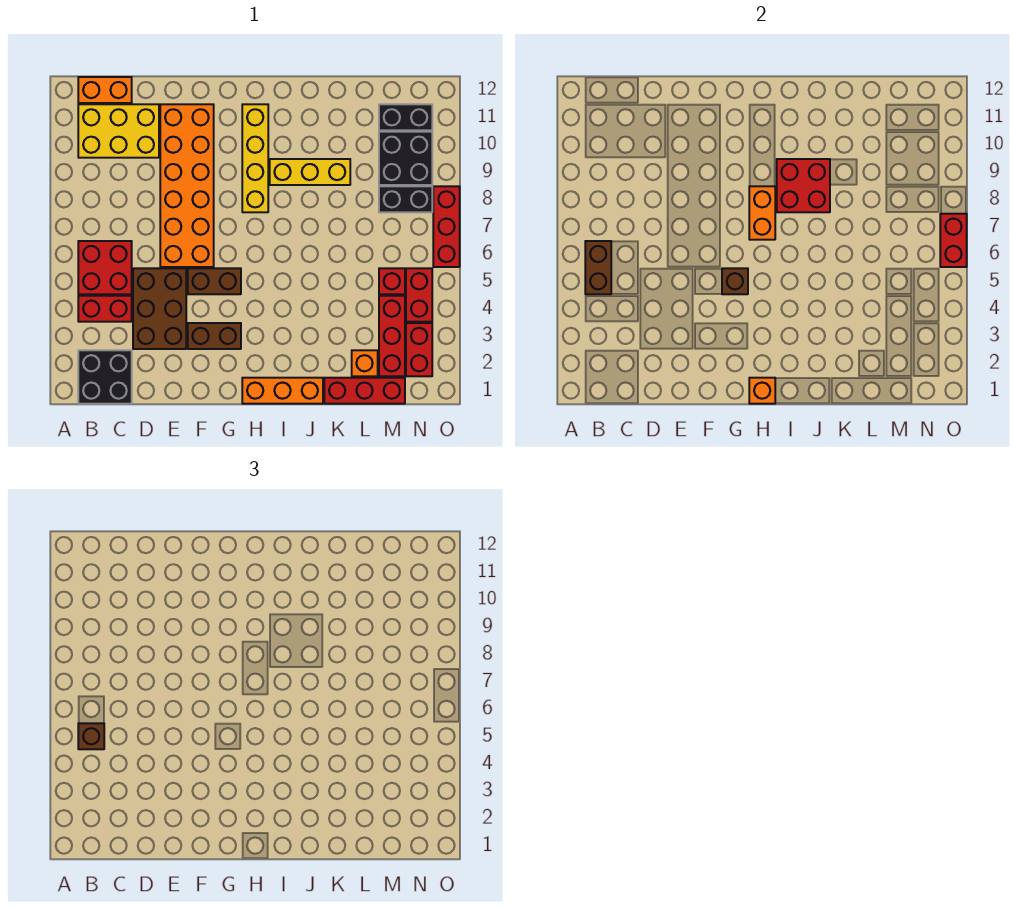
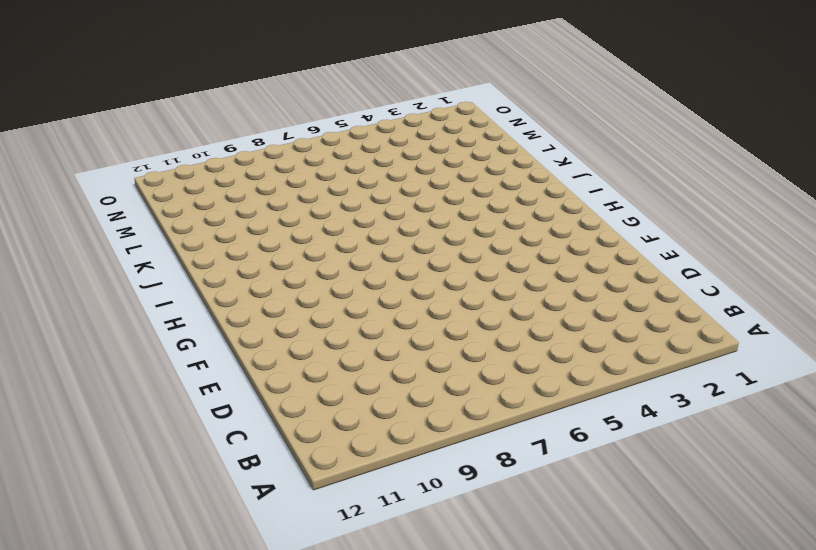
none -> black brick B1:C2 level 1
none -> red brick B4:C4 level 1
none -> red brick B5:C6 level 1

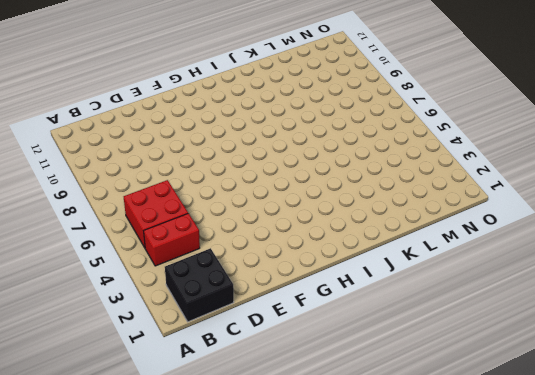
none -> yellow brick B10:D11 level 1
none -> orange brick B12:C12 level 1
none -> brown brick D3:E5 level 1

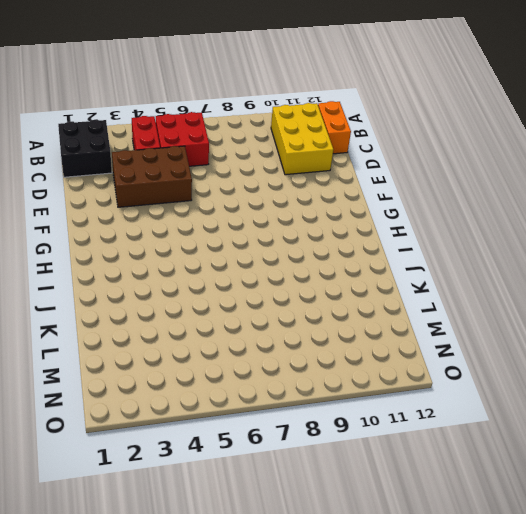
none -> orange brick E6:F11 level 1
none -> brown brick F3:G3 level 1
none -> brown brick F5:G5 level 1

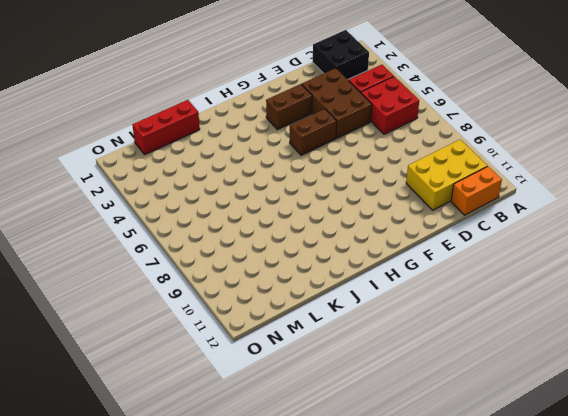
none -> orange brick E6:F11 level 1
none -> orange brick H1:J1 level 1
none -> yellow brick H8:H11 level 1

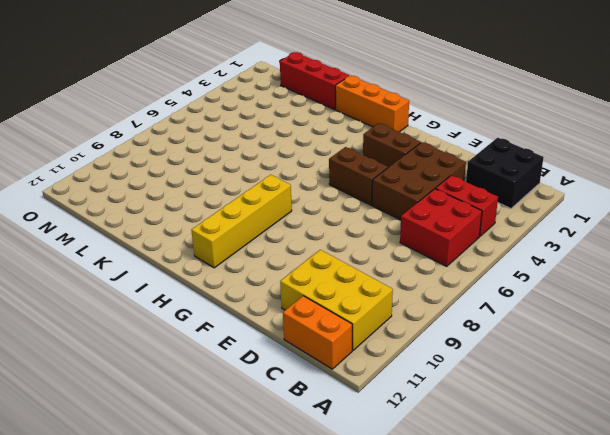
none -> orange brick E6:F11 level 1
none -> yellow brick I9:K9 level 1
none -> orange brick L2 level 1

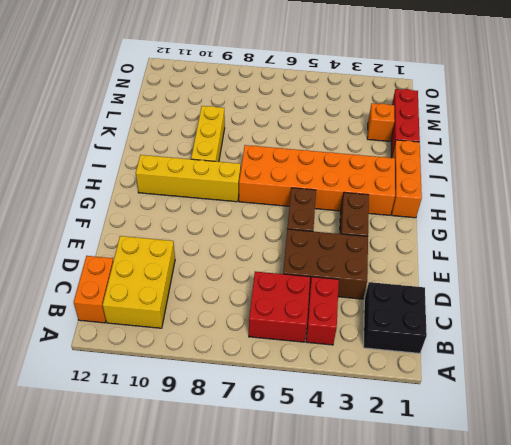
orange brick H2:I7 level 1 -> orange brick E6:F11 level 1
none -> red brick M2:M4 level 1
none -> red brick M5 level 1
none -> black brick M8:N8 level 1

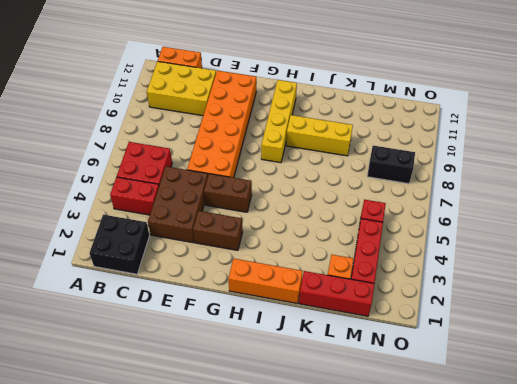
none -> black brick M9:N10 level 1
none -> black brick M11:N11 level 1
none -> red brick N2:N3 level 1

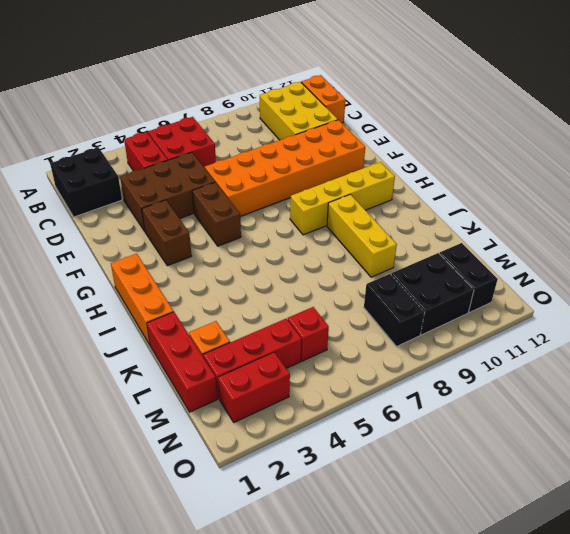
none -> red brick N4:N5 level 1
none -> red brick O6:O8 level 1
none -> brown brick B5:B6 level 2

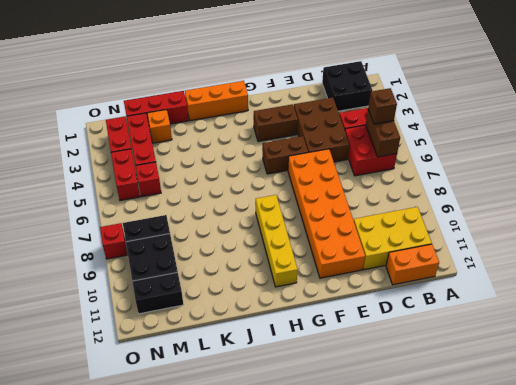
red brick O8 level 1 -> red brick O6:O8 level 1
none -> yellow brick I9:K9 level 1
none -> brown brick G5 level 2
none -> orange brick H1 level 2

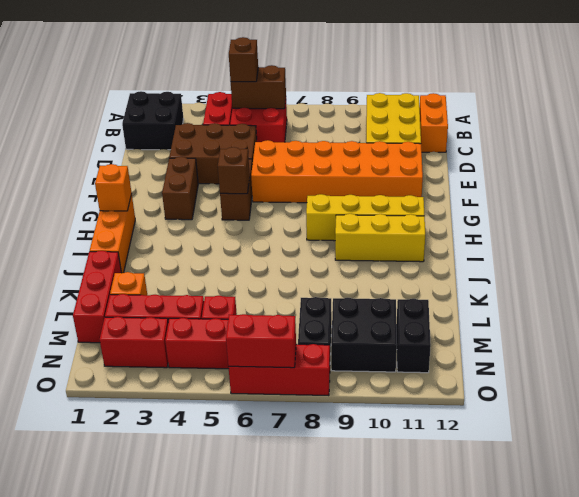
yellow brick I9:I11 level 1 -> yellow brick I9:K9 level 1
none -> orange brick H7:H8 level 2
none -> red brick I8:J9 level 2

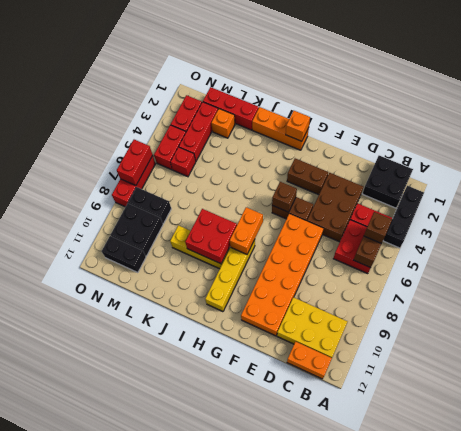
black brick A2:A4 level 1 -> none

